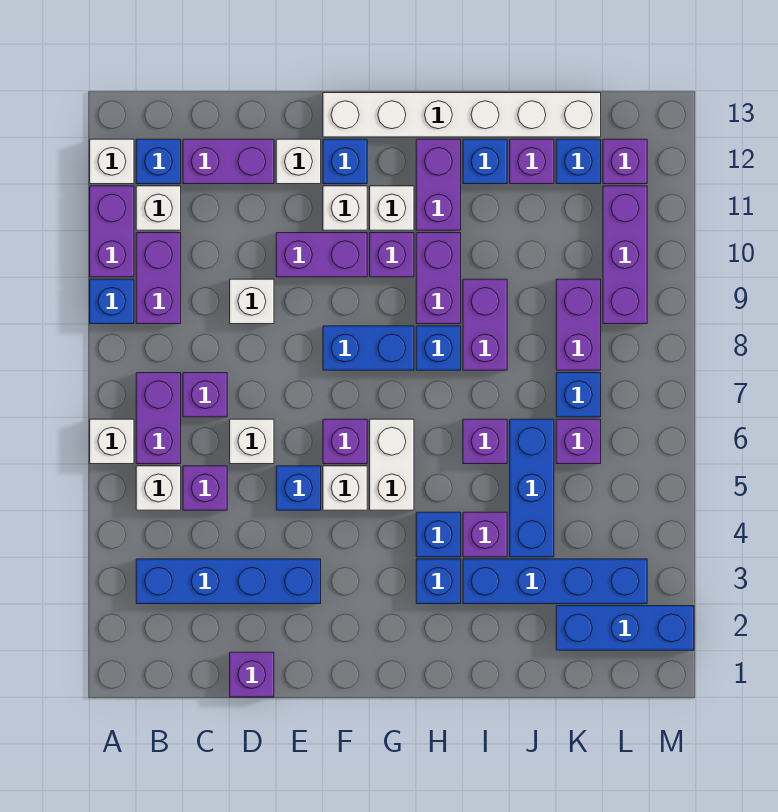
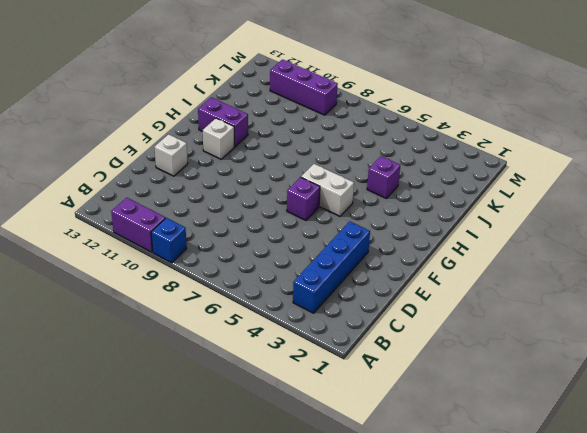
none -> white brick A6 level 1
none -> white brick A12 level 1
none -> white brick B5 level 1
none -> purple brick B6:B7 level 1

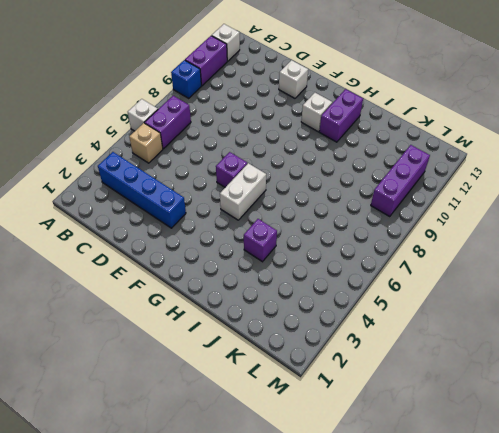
tan brick B5 level 1 -> white brick B5 level 1
none -> purple brick B9:B10 level 1
none -> white brick B11 level 1
none -> blue brick B12 level 1
none -> purple brick C5 level 1

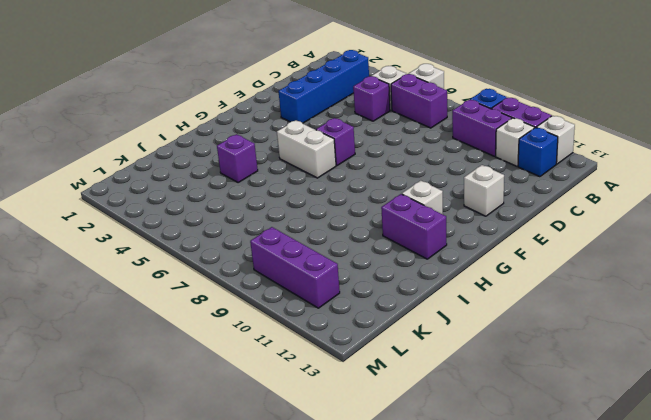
none -> purple brick C7 level 1
none -> purple brick C12:D12 level 1
none -> purple brick D1 level 1
none -> white brick D6 level 1

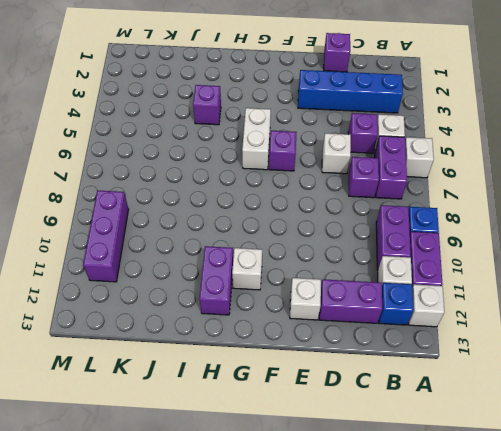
none -> white brick D9 level 1
none -> blue brick E5 level 1
none -> purple brick E10:F10 level 1
none -> white brick F5 level 1

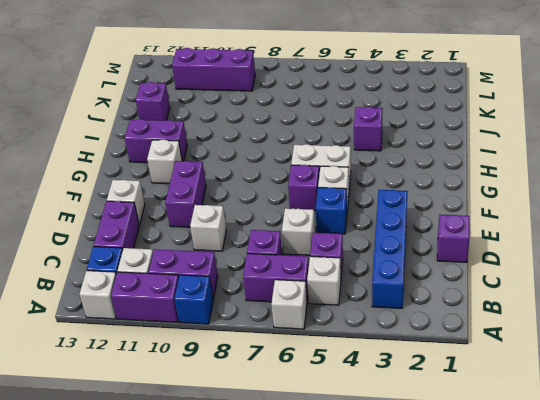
none -> blue brick F8:G8 level 1
none -> white brick F11 level 1
none -> blue brick F12 level 1
none -> white brick F13:K13 level 1

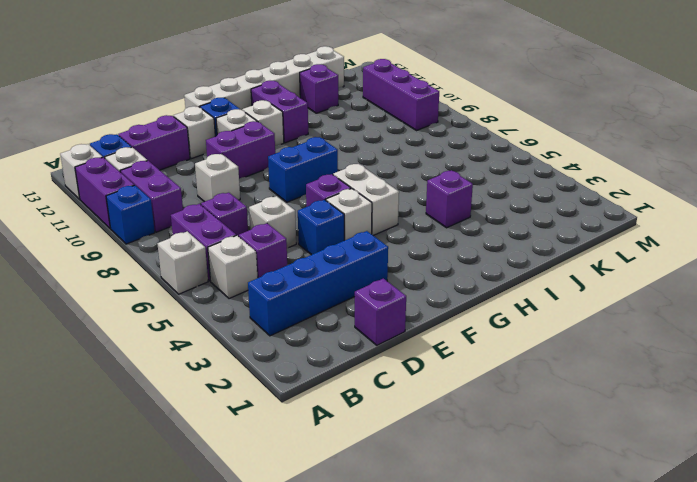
none -> purple brick G10 level 1
none -> blue brick H3 level 1
none -> blue brick H4 level 1
none -> blue brick H8 level 1

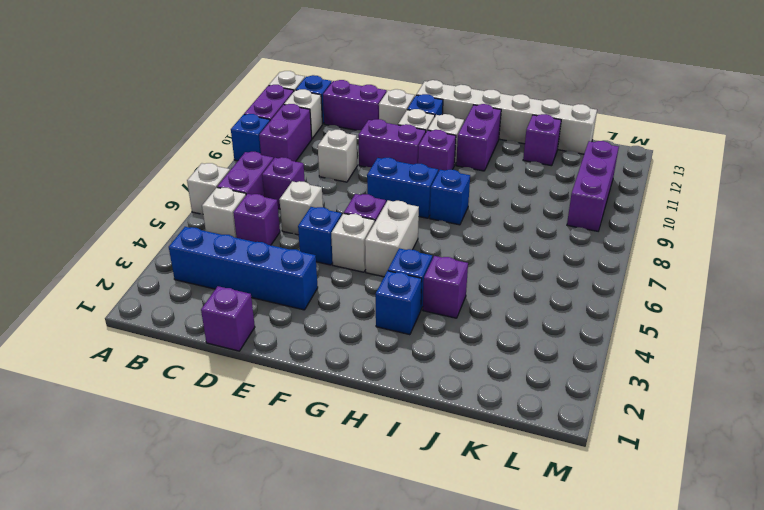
none -> purple brick H9:H10 level 1
none -> blue brick I3:L3 level 1
none -> purple brick I6 level 1
none -> purple brick I8:I9 level 1

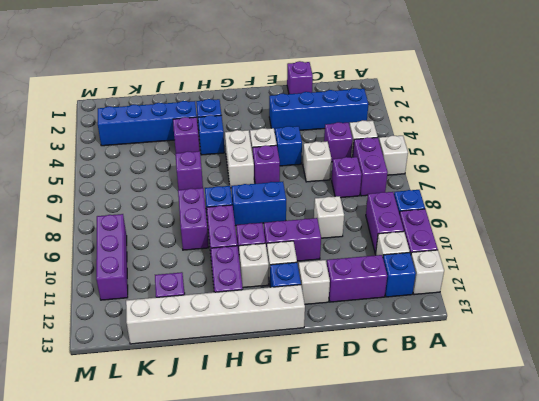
none -> blue brick I12 level 1
none -> blue brick J4:J6 level 1
none -> blue brick K2:M2 level 1
none -> purple brick K6 level 1

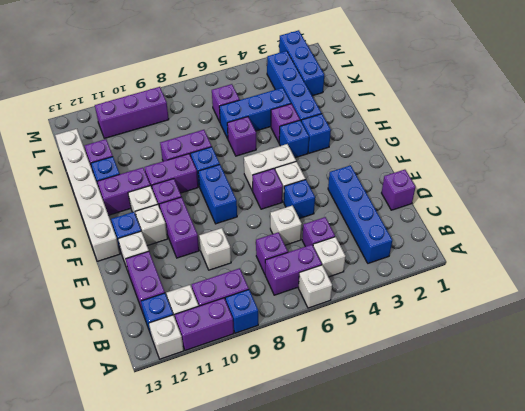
none -> blue brick K7 level 1
none -> purple brick K8:K9 level 1
none -> blue brick K12 level 1
none -> purple brick L12 level 1

